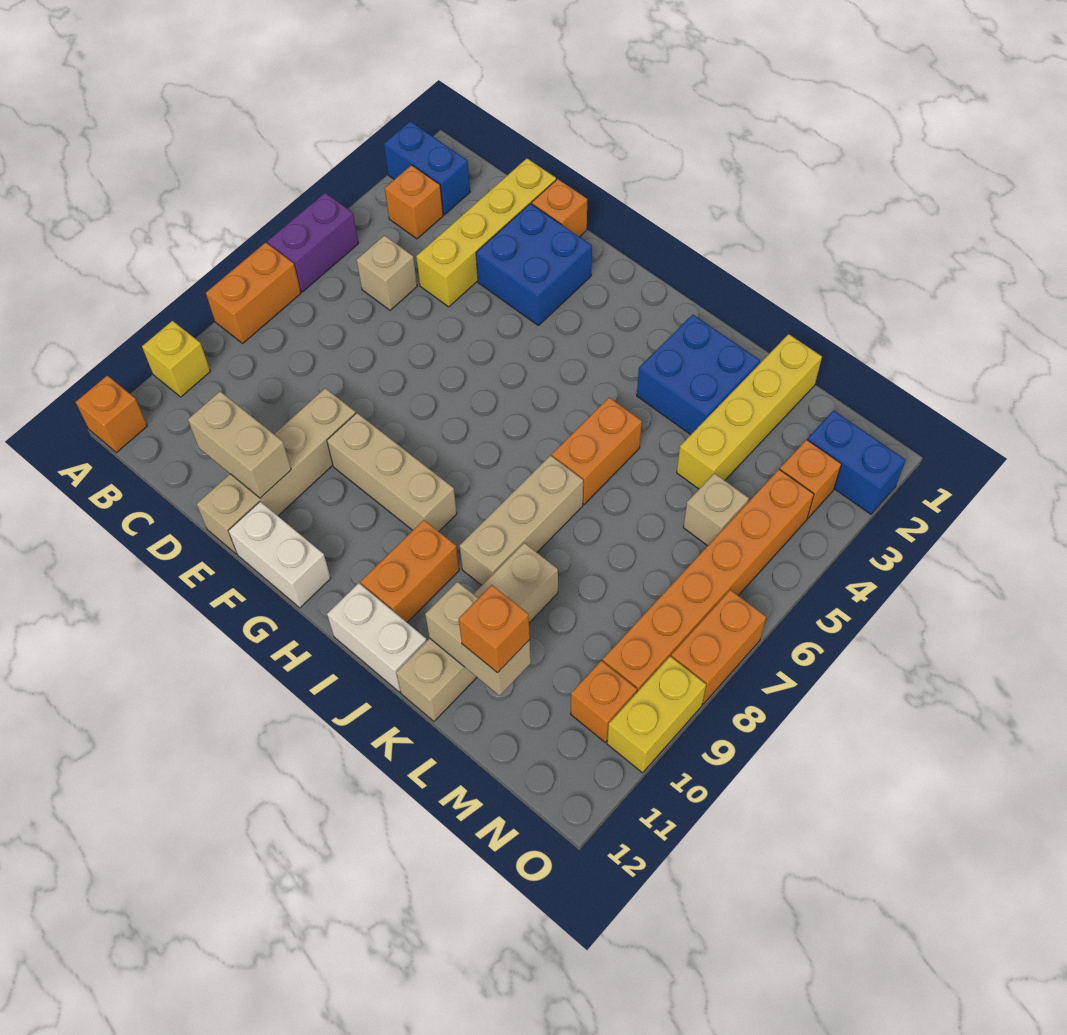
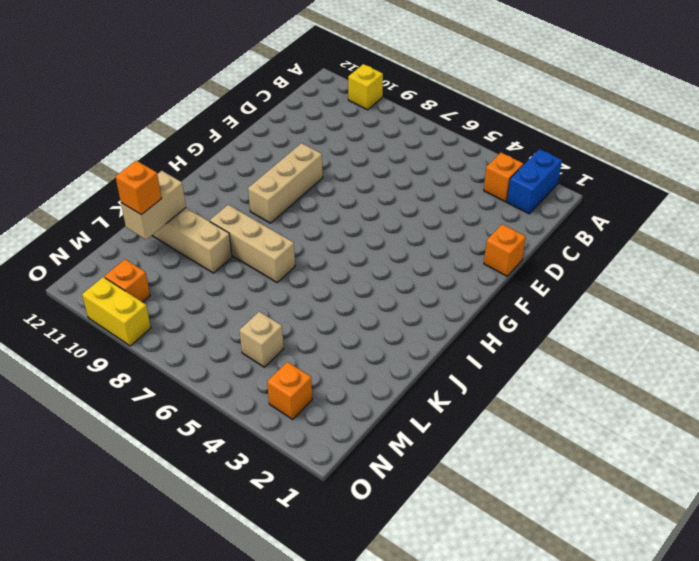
none -> purple brick A5:A6 level 1
none -> orange brick A7:A8 level 1
none -> orange brick A12 level 1
none -> tan brick C5 level 1

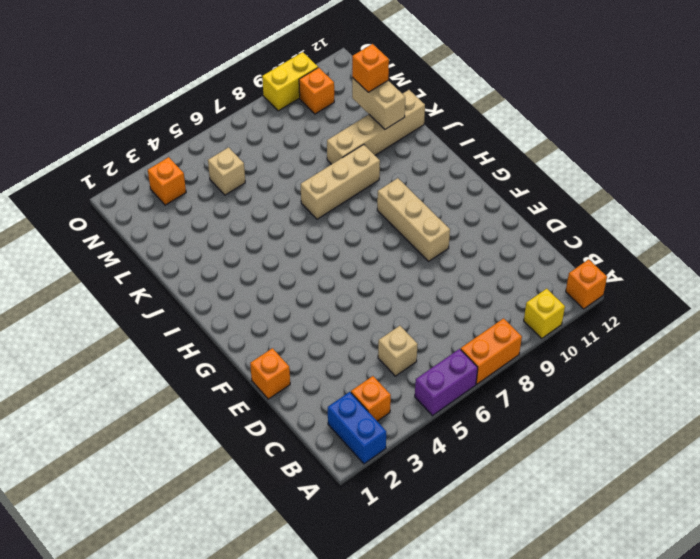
none -> yellow brick D1:D4 level 1
none -> blue brick E2:F3 level 1
none -> tan brick E9:E12 level 1
none -> white brick F12:G12 level 1

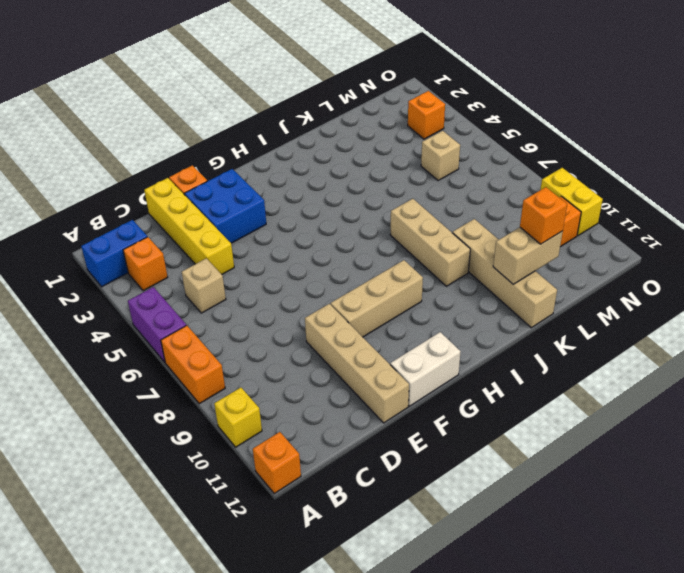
none -> orange brick I10:I11 level 1
none -> white brick I12:J12 level 1
none -> blue brick J2:K3 level 1
none -> orange brick J5:J6 level 1

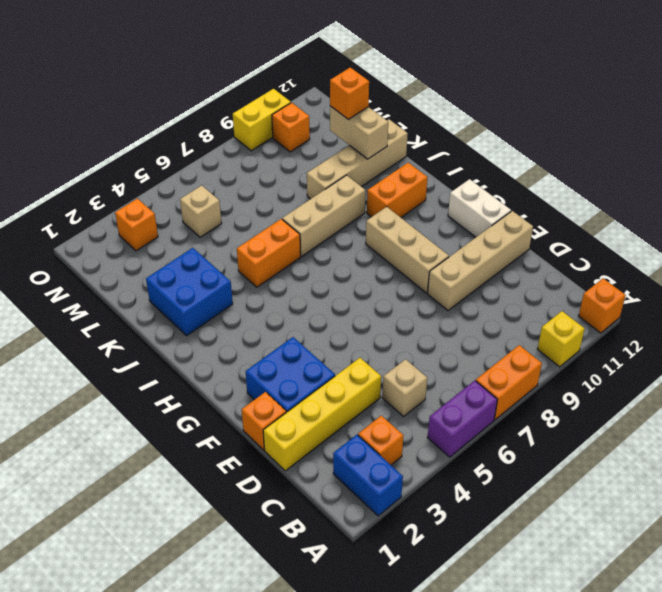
none -> white brick I12:J12 level 1
none -> yellow brick L1:L4 level 1
none -> blue brick N2:O2 level 1
none -> orange brick N4:N9 level 1

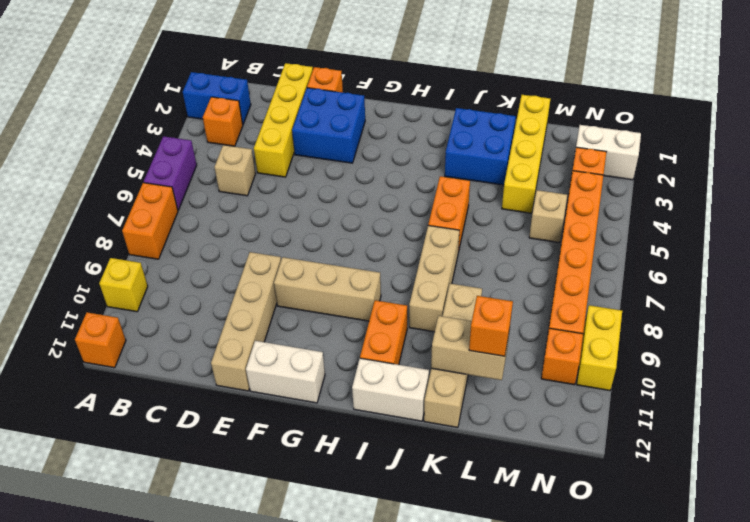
white brick N2:O2 level 1 -> blue brick N2:O2 level 1
none -> orange brick O7:O8 level 1
none -> tan brick D11:E11 level 2

